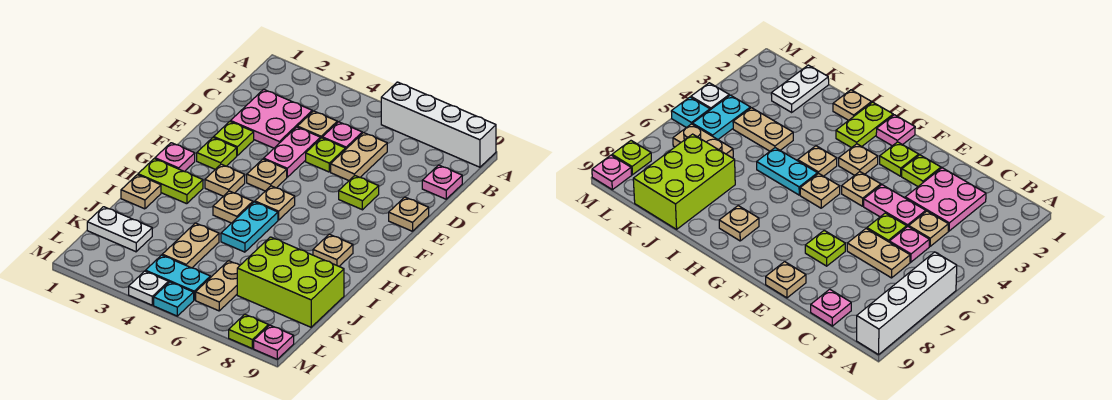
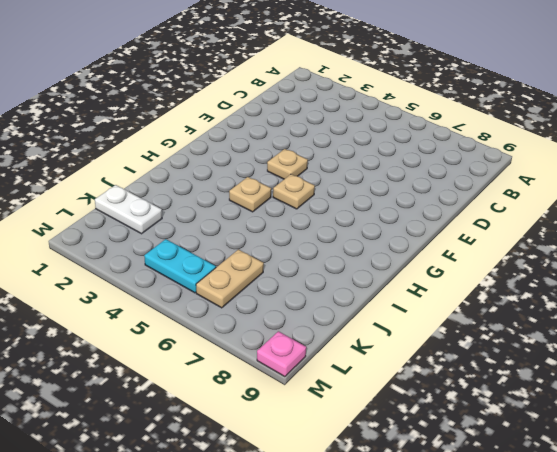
none -> white brick A6:A9 level 1
none -> pink plate C2:D3 level 1
none -> tan plate C4 level 1
none -> pink plate C5 level 1

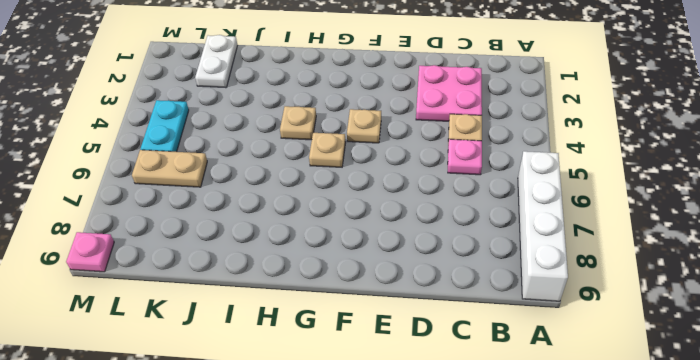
none -> tan plate C6:D6 level 1
none -> pink plate C9 level 1
none -> pink plate D4:E4 level 1
none -> lime plate D5 level 1

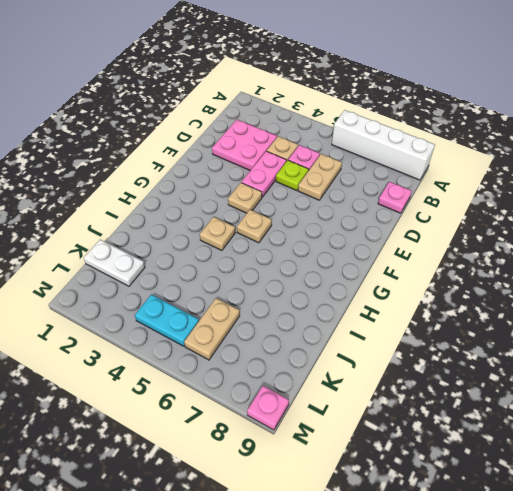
none -> lime plate E2 level 1
none -> lime plate E7 level 1
none -> tan plate E9 level 1
none -> lime plate F2 level 1

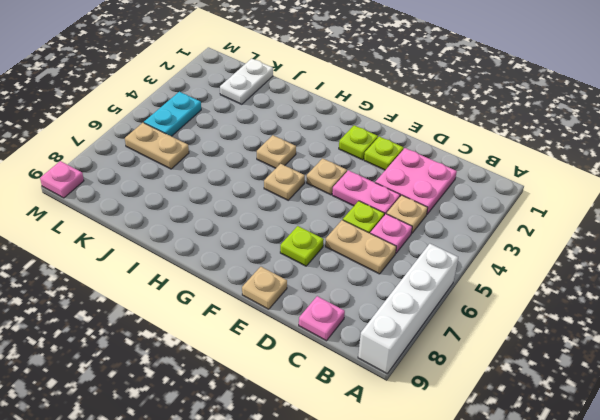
none -> pink plate G1 level 1
none -> tan plate G3 level 1
none -> lime plate H1:H2 level 1
none -> cyan plate H5:I5 level 1

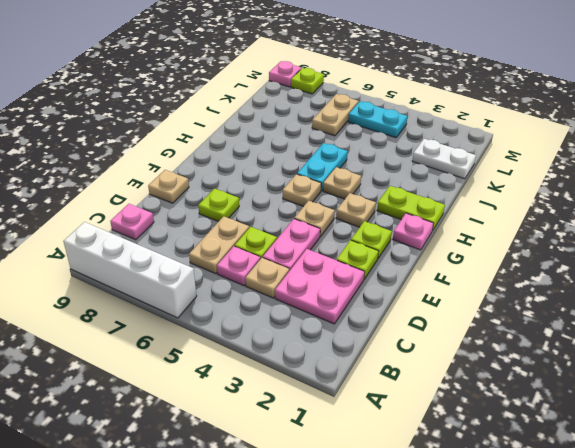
none -> tan plate H8 level 1
none -> tan plate I1 level 1
none -> tan plate J4:K4 level 1
none -> lime brick J7:K9 level 1

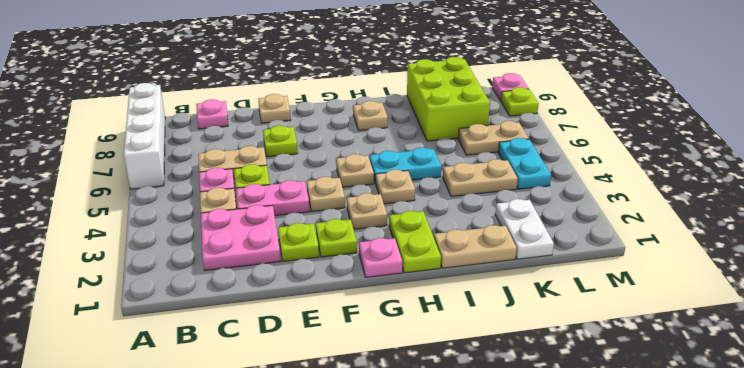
tan plate I1:J1 level 1 -> tan plate I1 level 1
none -> white plate M4 level 1
none -> cyan plate M5 level 1

